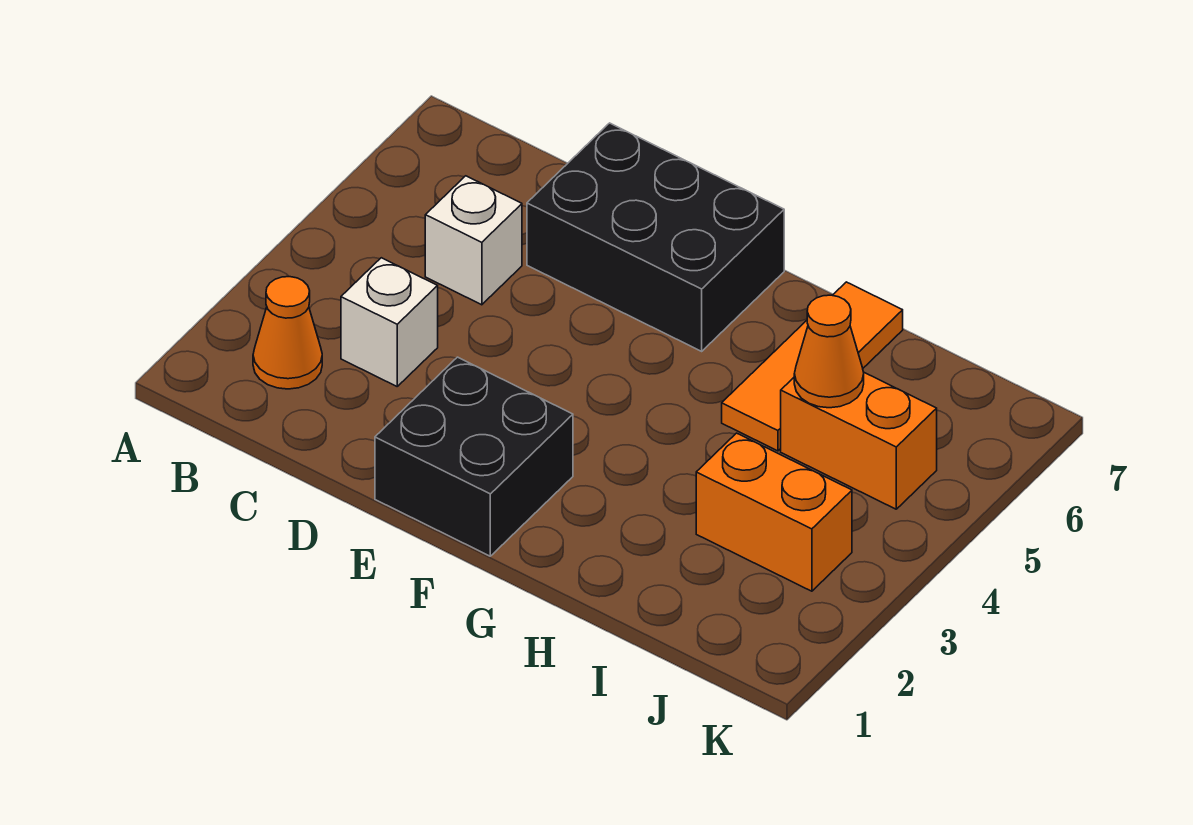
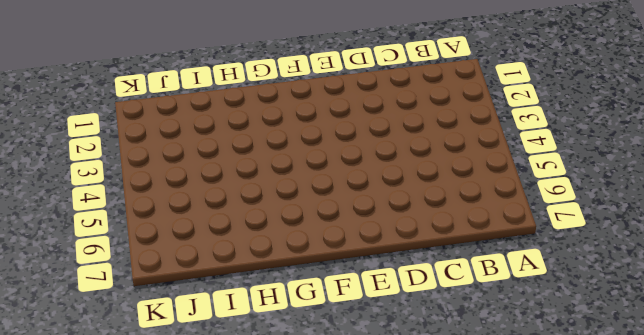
none -> orange cone B2 level 1
none -> white brick C3 level 1

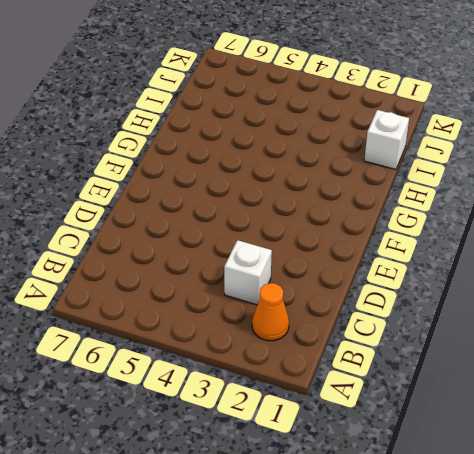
white brick I1 level 1 -> white brick C5 level 1
none -> black brick D6:F7 level 1
none -> black brick E1:F2 level 1

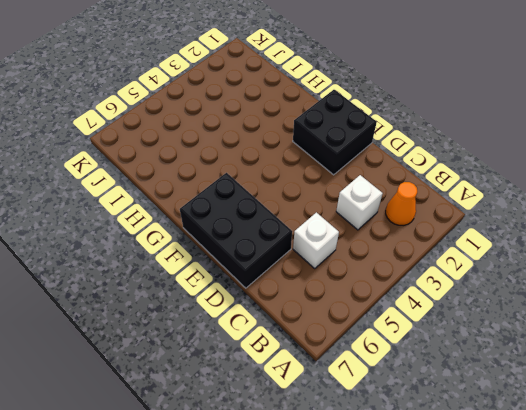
none -> orange tile H5:H7 level 1
none -> orange brick I3:J3 level 1

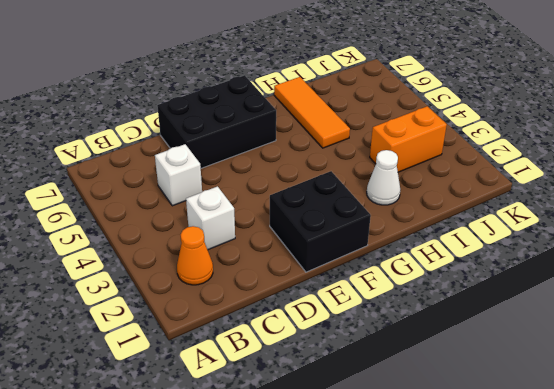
white cone H2 level 1 -> none
none -> orange brick I5:J5 level 1
none -> orange cone I5 level 2

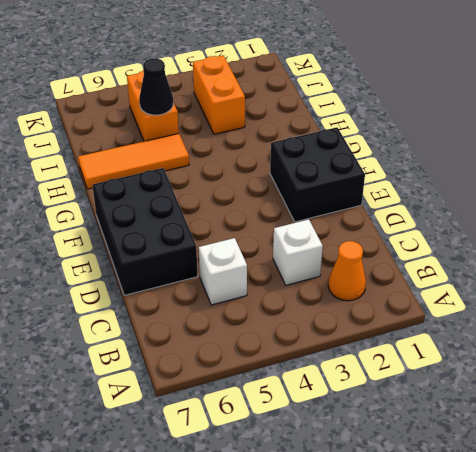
black cone I5 level 2 -> orange cone I5 level 2

